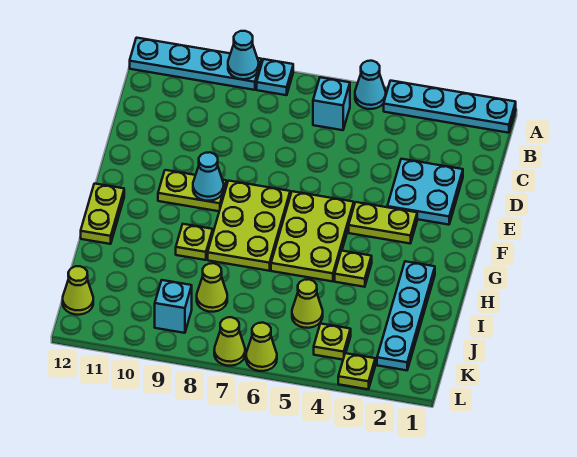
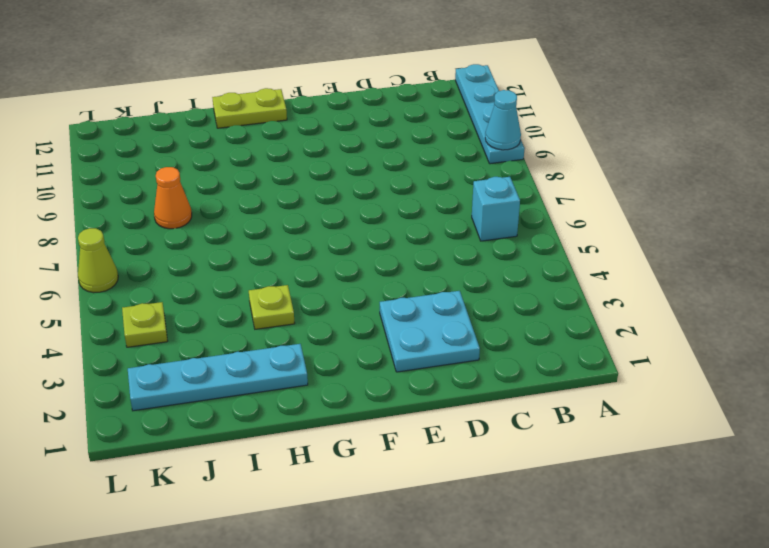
orange cone J8 level 1 -> lime cone J8 level 1
none -> cyan plate A1:A4 level 1
none -> cyan cone A5 level 1
none -> cyan plate A8 level 1

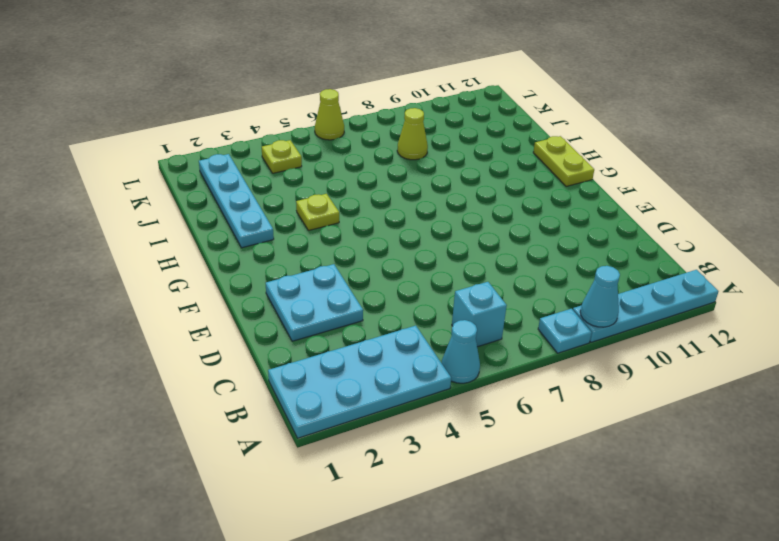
cyan plate A1:B4 level 1 -> cyan plate A1:A4 level 1
none -> lime plate F3:F4 level 1
none -> lime plate F5:H6 level 1
none -> lime plate F7:H8 level 1

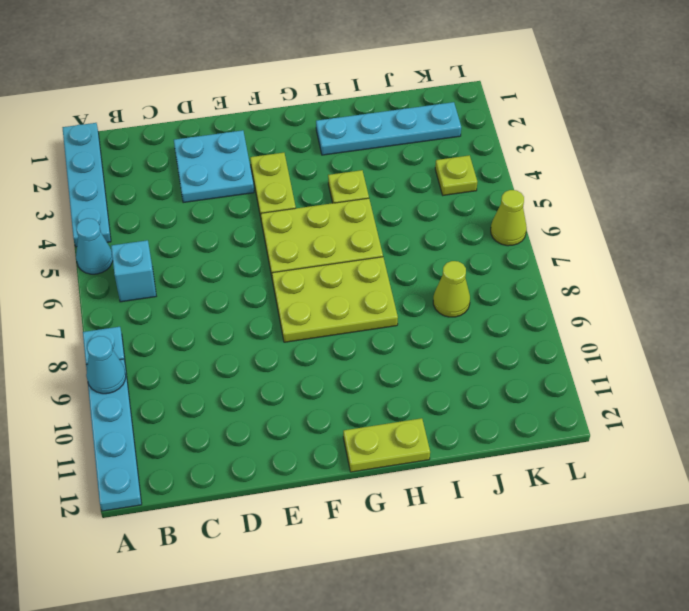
none -> lime plate F9:F10 level 1
none -> lime plate H9 level 1
none -> lime cone J5 level 1

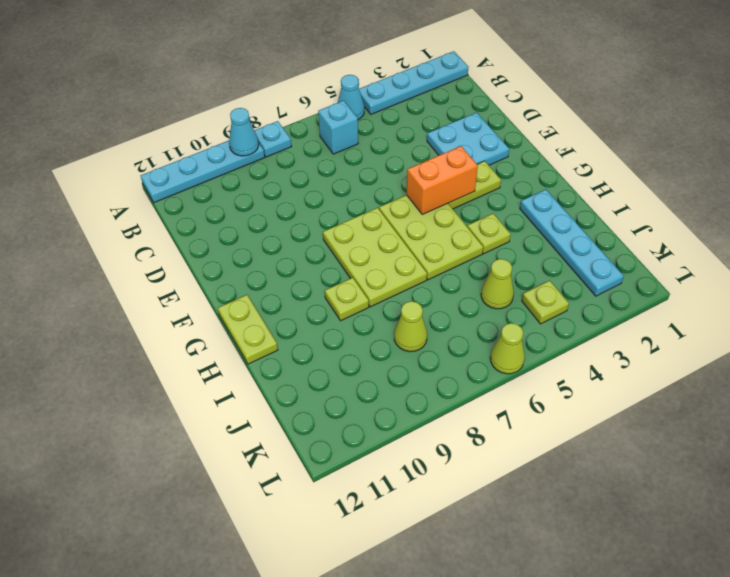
orange brick F4:F5 level 2 -> none
none -> lime plate F9:F10 level 1
none -> cyan brick K9 level 1
none -> lime cone K12 level 1

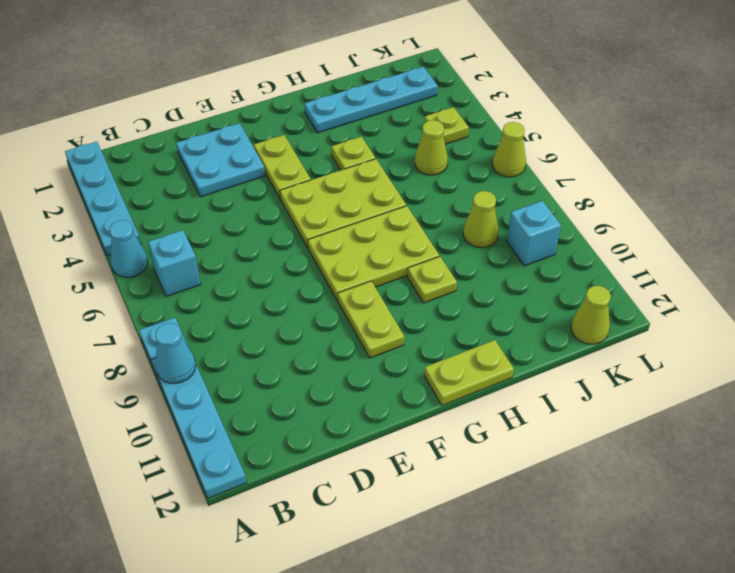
none -> lime plate L3 level 1
none -> lime cone L7 level 1
none -> cyan cone F9 level 2

